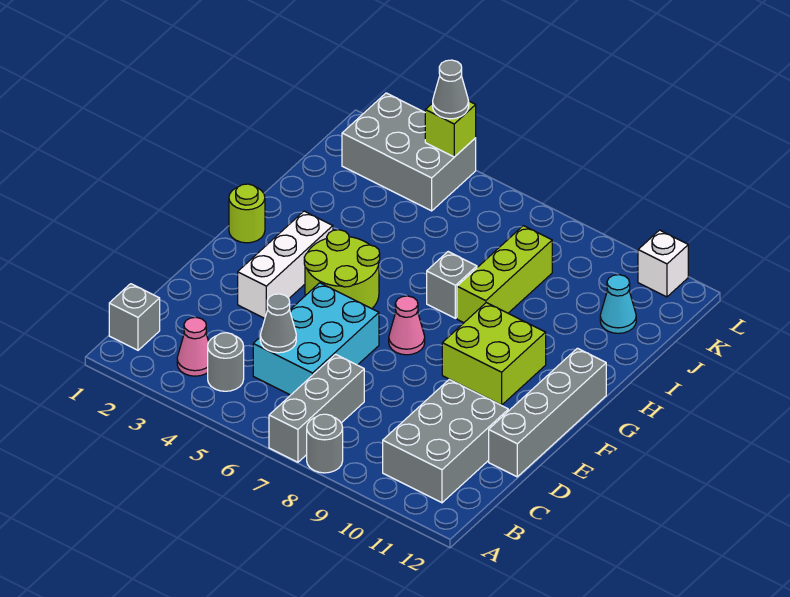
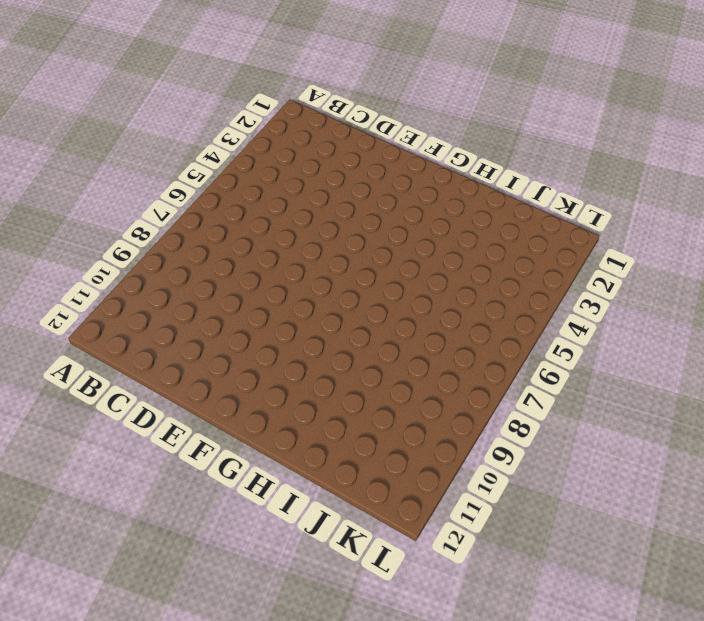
none -> grey brick A7:C7 level 1
none -> grey round brick A8 level 1
none -> grey brick B1 level 1

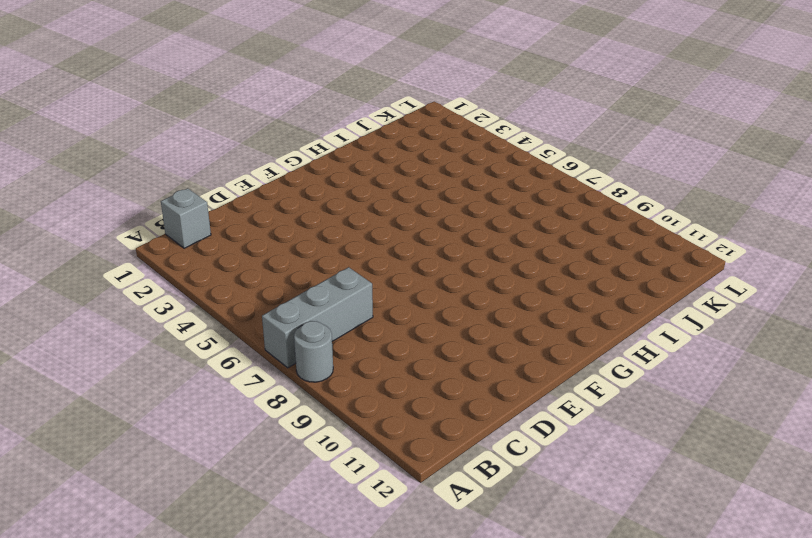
none -> pink cone B3 level 1
none -> grey round brick B4 level 1
none -> grey brick B10:D11 level 1

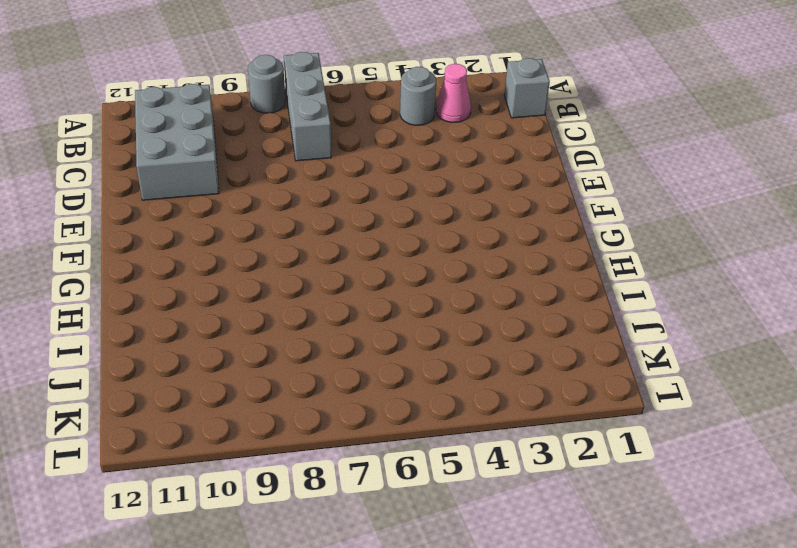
none -> cyan brick C5:E6 level 1
none -> grey brick D12:G12 level 1
none -> white brick E3:G3 level 1

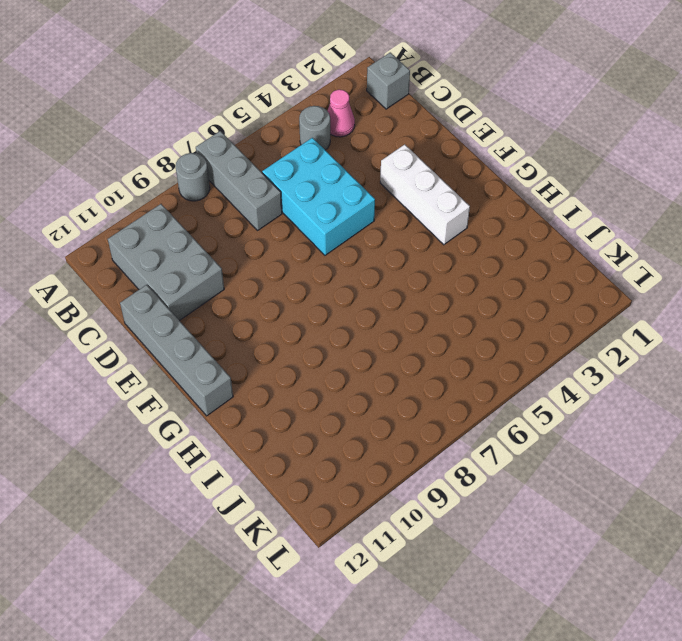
none -> lime round brick F4:G5 level 1
none -> pink cone F7 level 1
none -> lime brick F9:G10 level 1

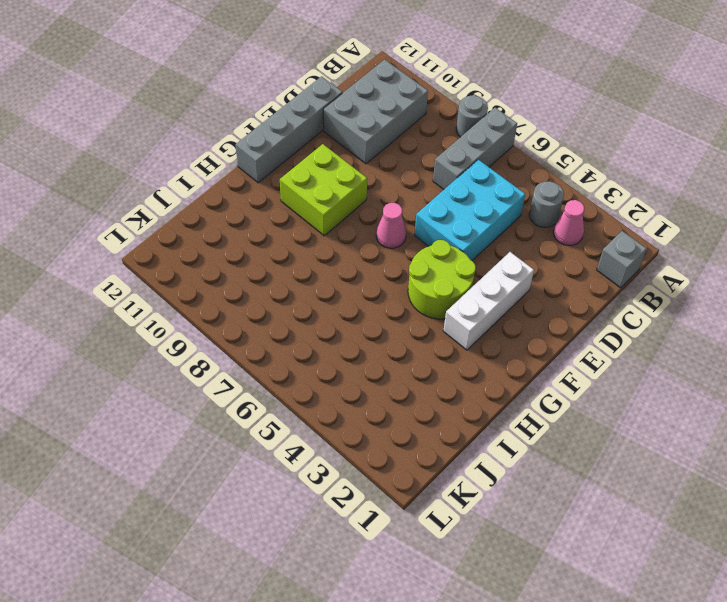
none -> lime round brick G1 level 1
none -> grey brick H7 level 1
none -> lime brick H8:J8 level 1

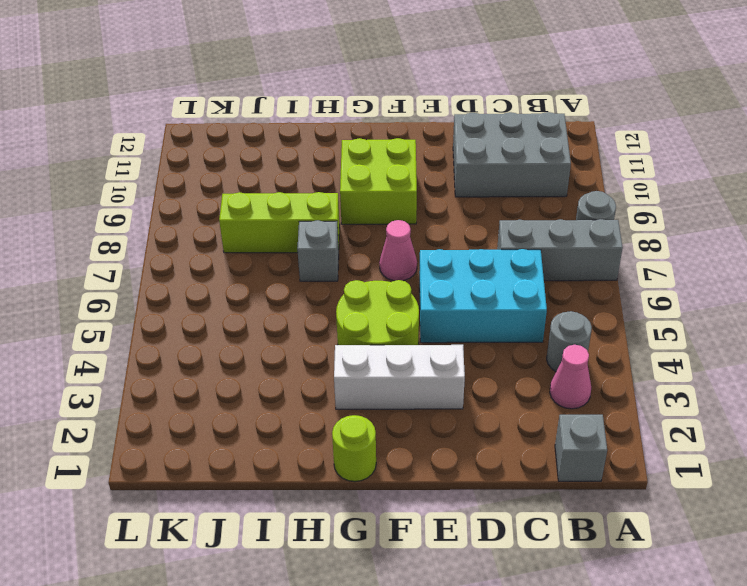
none -> grey brick D12:G12 level 1
none -> cyan cone J11 level 1
none -> grey brick K2:L4 level 1

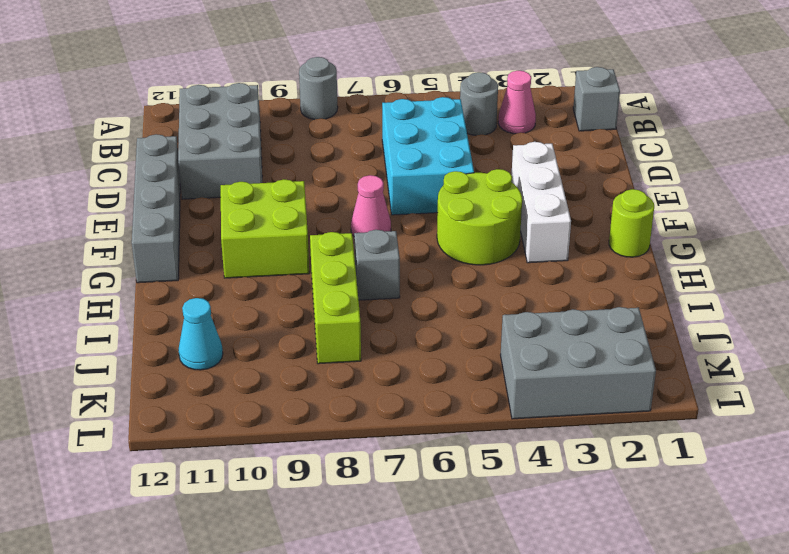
none -> grey brick A7:C7 level 1
none -> white brick L11 level 1
none -> grey cone C5 level 2

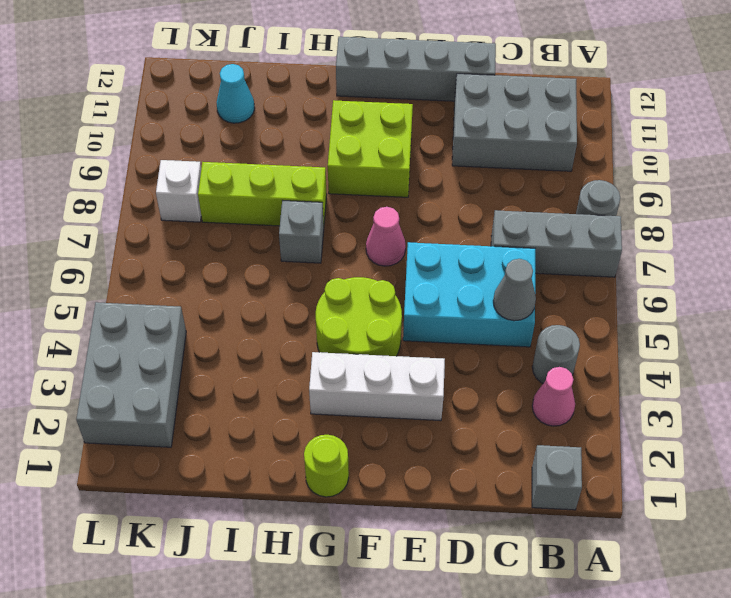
white brick K8 level 1 -> white brick L11 level 1
none -> lime brick L4 level 2
none -> grey cone L4 level 3

